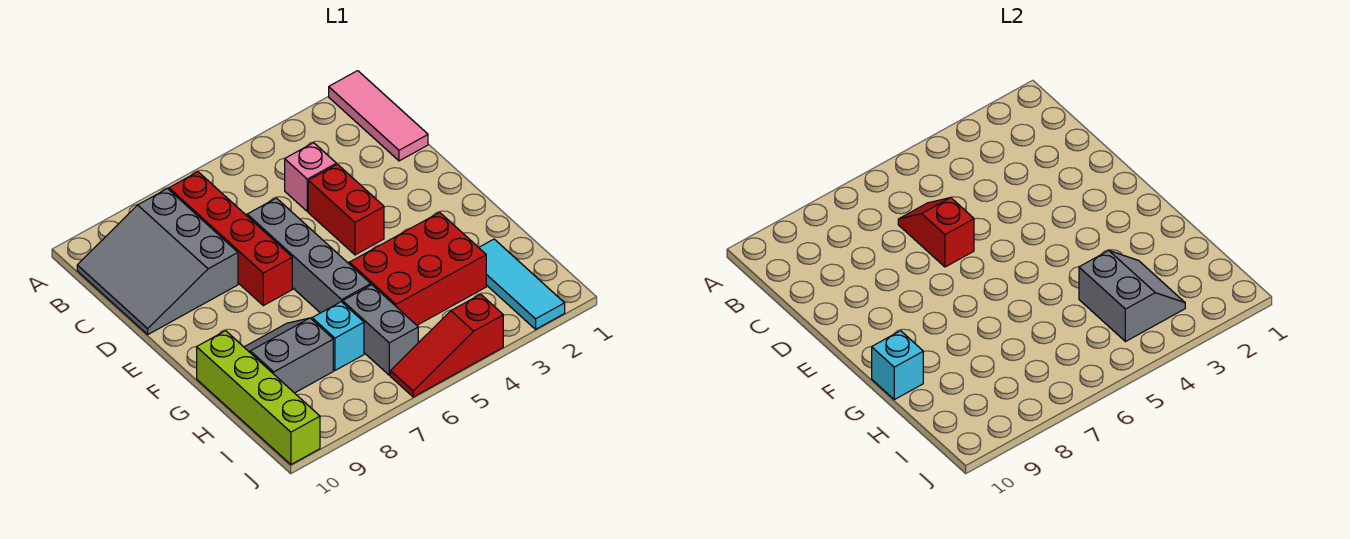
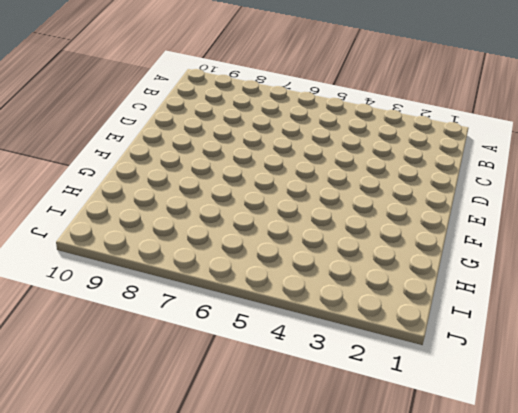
none -> pink tile A1:C1 level 1
none -> red brick B7:E7 level 1
none -> grey slope B8:D10 level 1 top 8

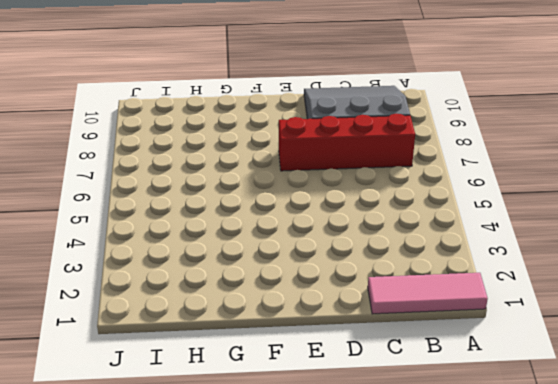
none -> pink brick C4 level 1
none -> red brick D4:E4 level 1
none -> grey brick D6:G6 level 1

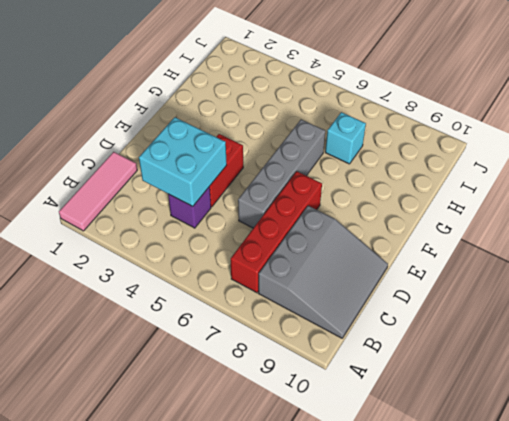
cyan brick C3:D4 level 2 -> none
purple brick C4 level 1 -> pink brick C4 level 1
none -> red brick G3:H5 level 1
none -> grey slope G8:H9 level 1 top H
none -> lime brick G10:J10 level 1

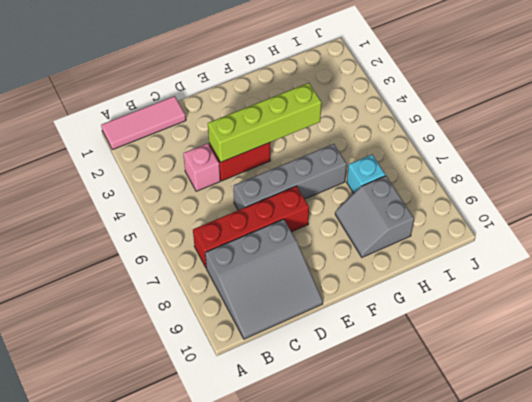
lime brick D4:G4 level 2 -> lime brick G10:J10 level 1
none -> red brick G3:H5 level 1
none -> cyan tile H2:J2 level 1
none -> grey brick H6:I6 level 1

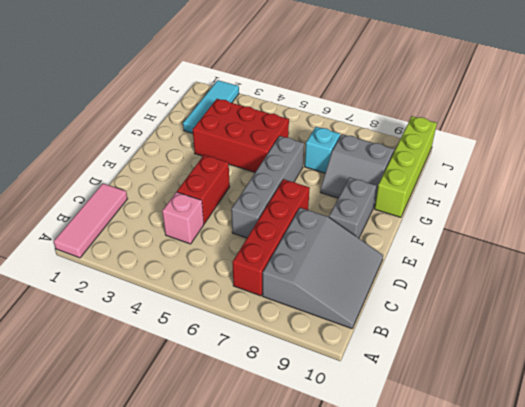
grey brick E9:F9 level 1 -> grey brick H6:I6 level 1
none -> red slope J4:J6 level 1 top 4
none -> red slope C6:D6 level 2 top D
none -> cyan brick G10 level 2

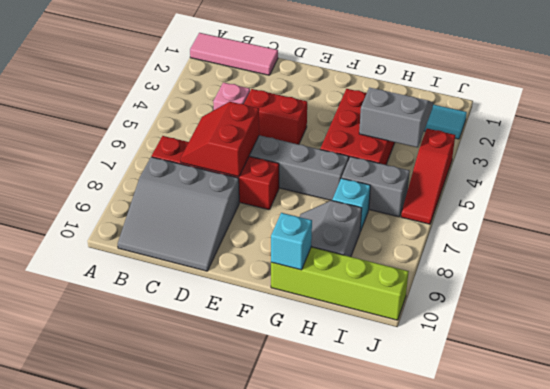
red slope C6:D7 level 2 top D -> red slope C6:D6 level 2 top D

